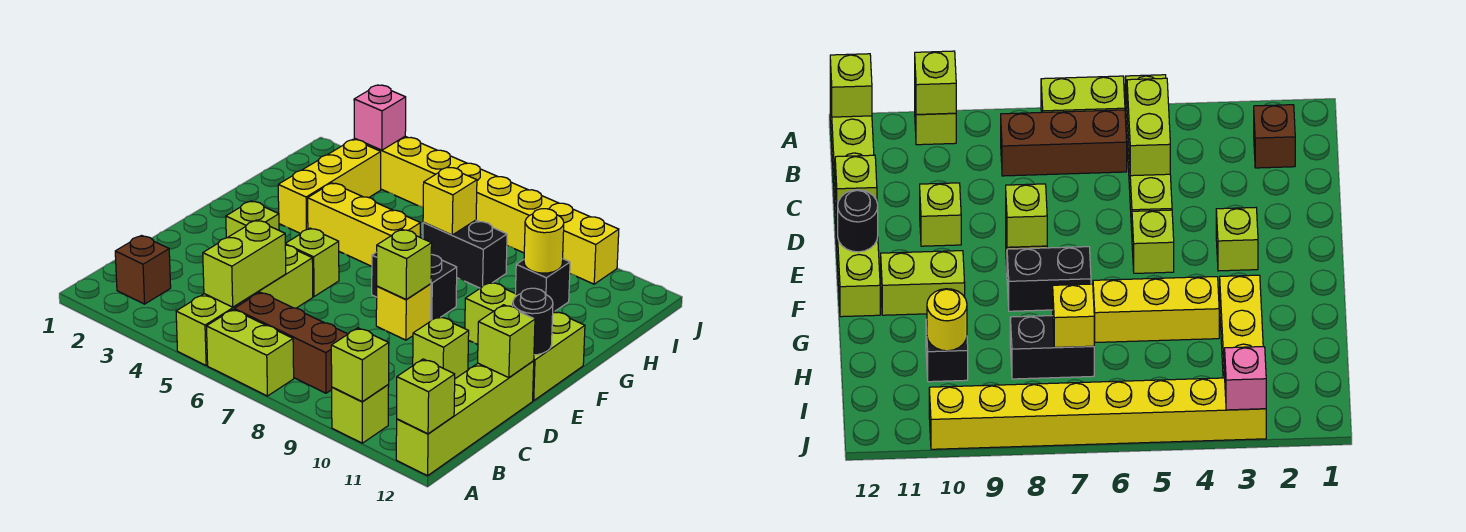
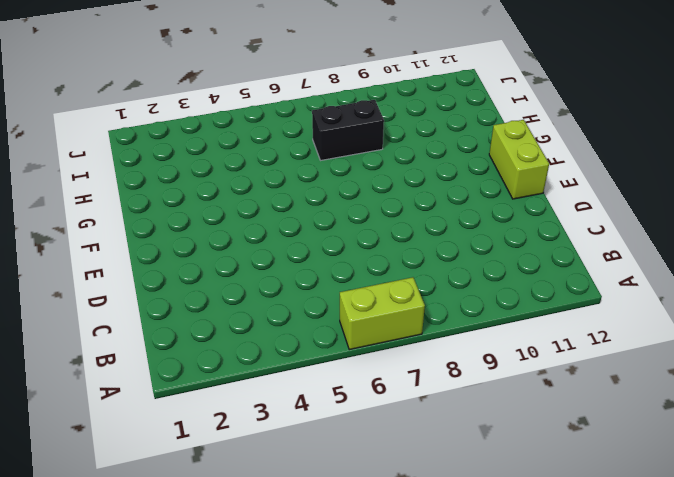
none -> lime brick A5:D5 level 1
none -> lime brick A10 level 1
none -> lime brick A12:D12 level 1

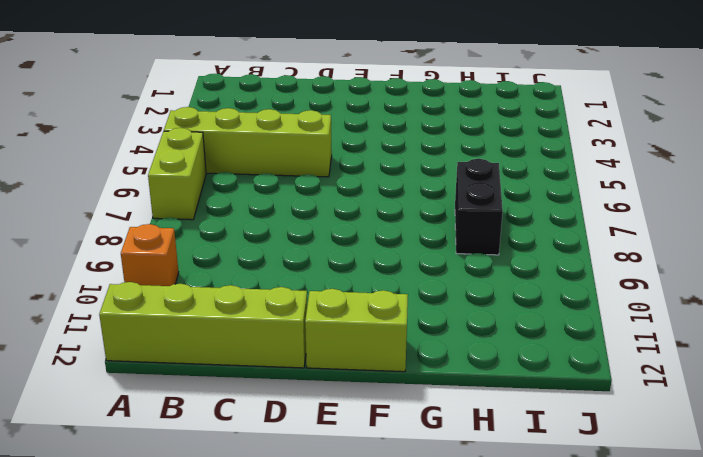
orange brick A10 level 1 -> lime brick A10 level 1
none -> brown brick B2 level 1
none -> brown brick B6:B8 level 1
none -> lime brick D10 level 1

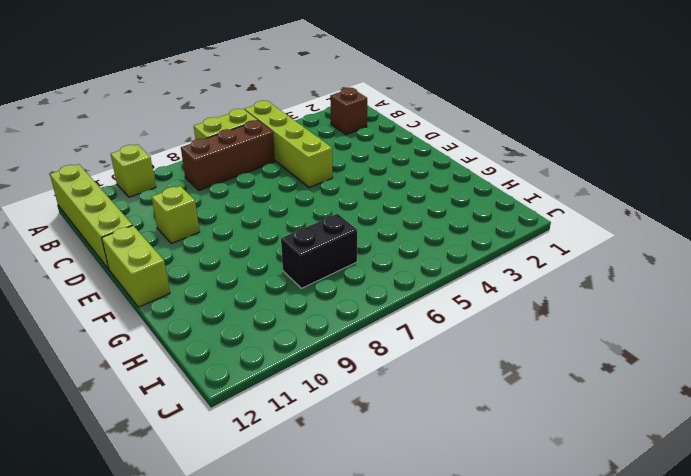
none -> lime brick E3 level 1
none -> lime brick E5 level 1
none -> yellow brick E8 level 1

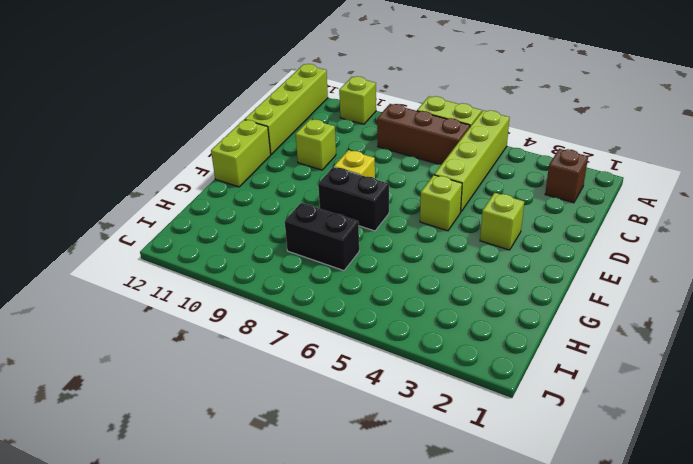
none -> lime brick F10:F11 level 1
none -> yellow brick G3:I3 level 1
none -> yellow brick G4:G6 level 1

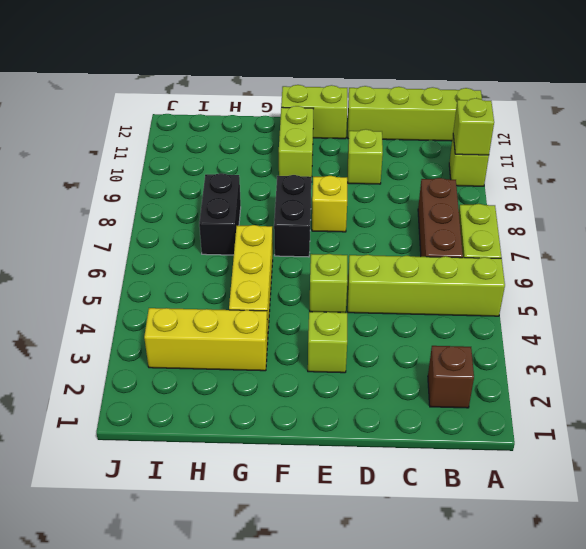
none -> black brick H10 level 1
none -> yellow brick J3:J10 level 1
none -> lime brick A12 level 2

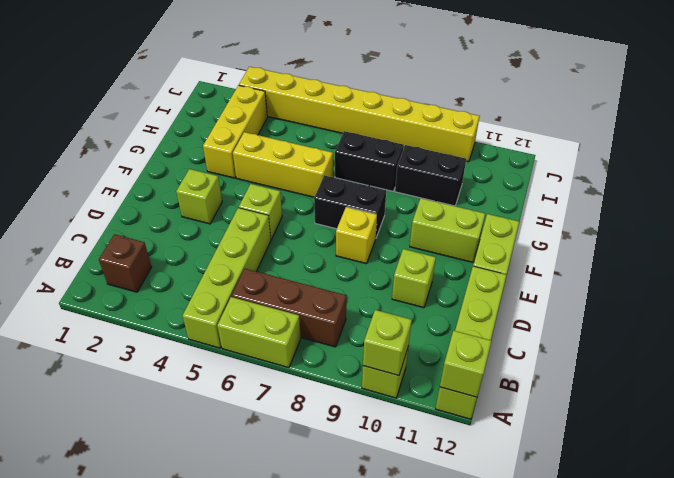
black brick H9:H10 level 1 -> black brick H10 level 1
none -> lime brick B5:C5 level 2
none -> lime brick D12 level 2
none -> lime brick E8 level 2

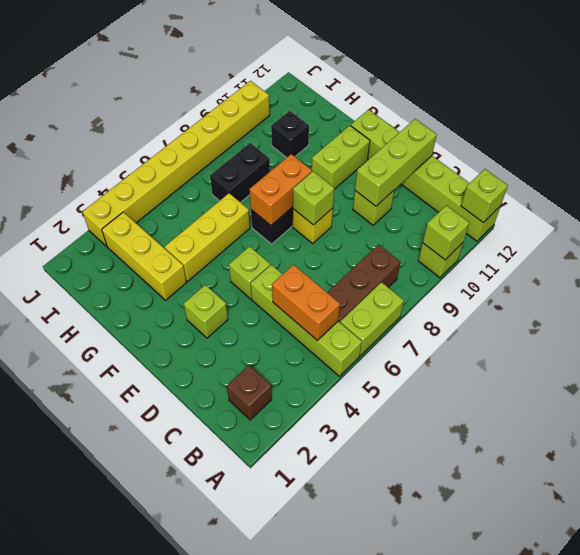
orange brick B5:C5 level 2 -> lime brick B5:C5 level 2
lime brick D10:D12 level 2 -> lime brick D12 level 2
orange brick F7:F8 level 2 -> none
none -> black round brick E12 level 2
none -> yellow brick H7 level 2
none -> yellow round brick H10 level 2

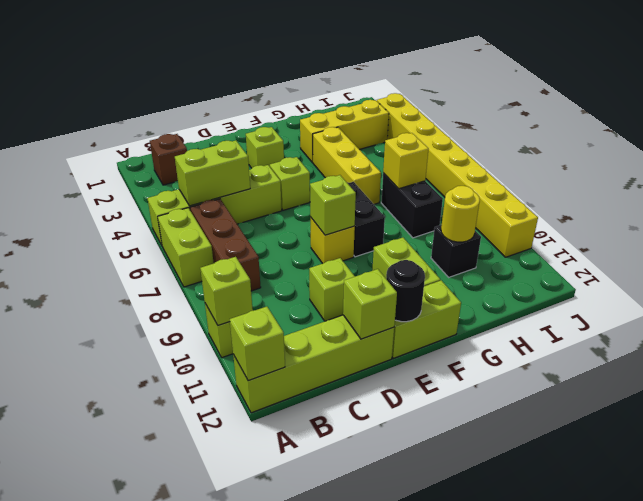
none -> pink brick J3 level 2

